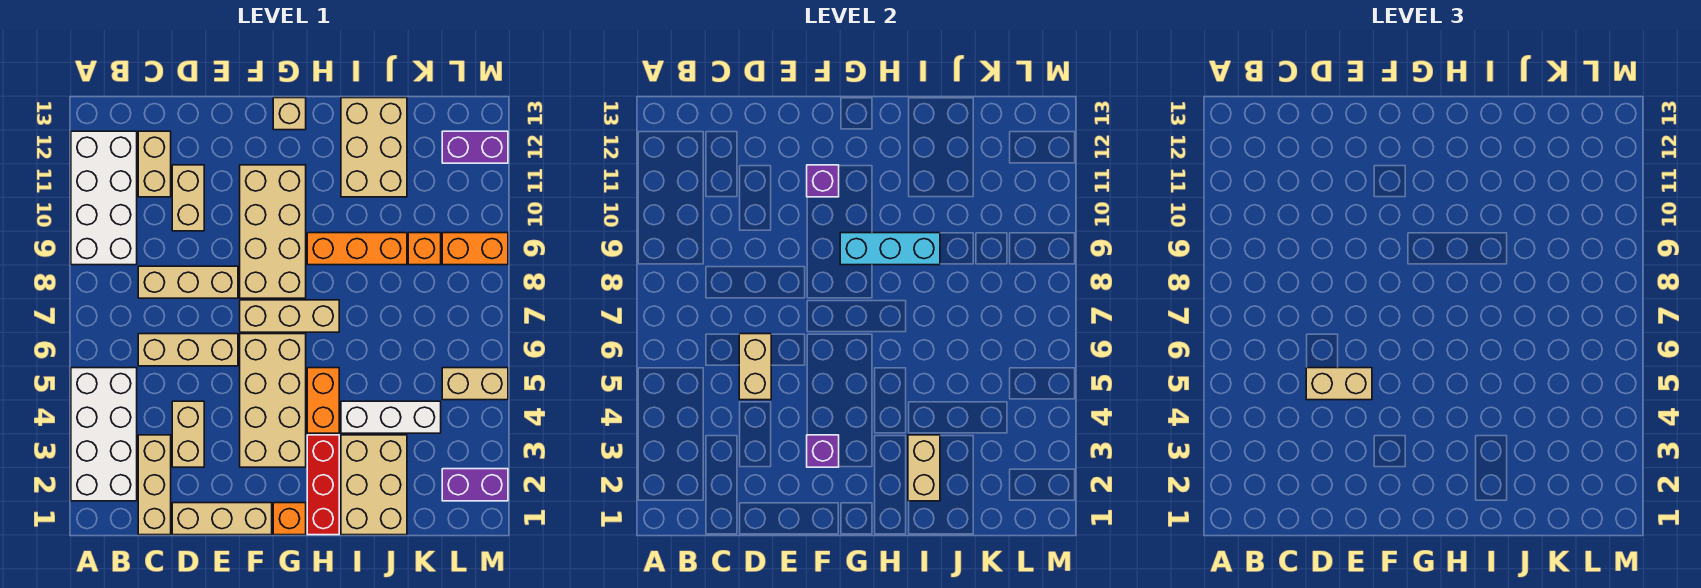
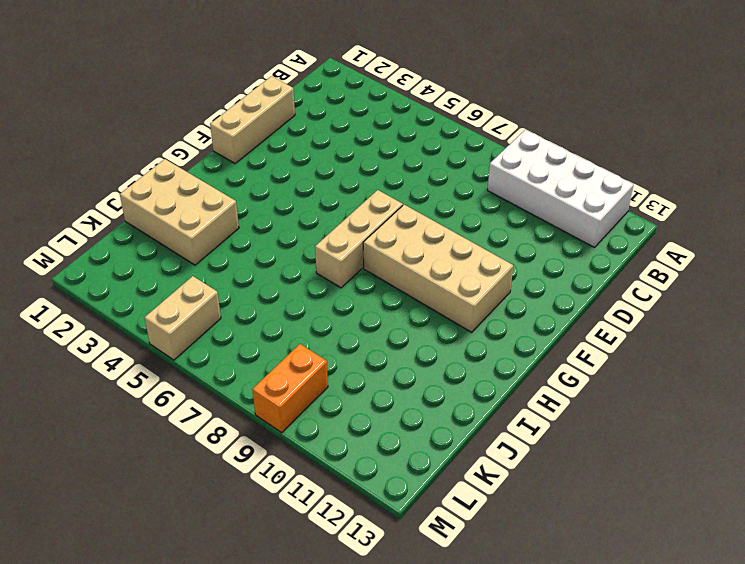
none -> white brick A2:B5 level 1
none -> tan brick C1:C3 level 1
none -> tan brick C6:E6 level 1
none -> tan brick C8:E8 level 1

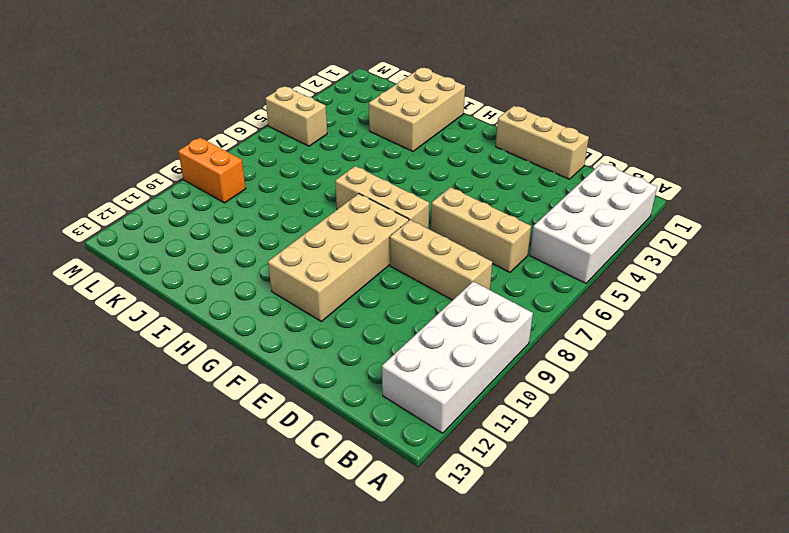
none -> tan brick C1:C3 level 1
none -> tan brick C11:C12 level 1
none -> tan brick D3:D4 level 1
none -> tan brick D10:D11 level 1

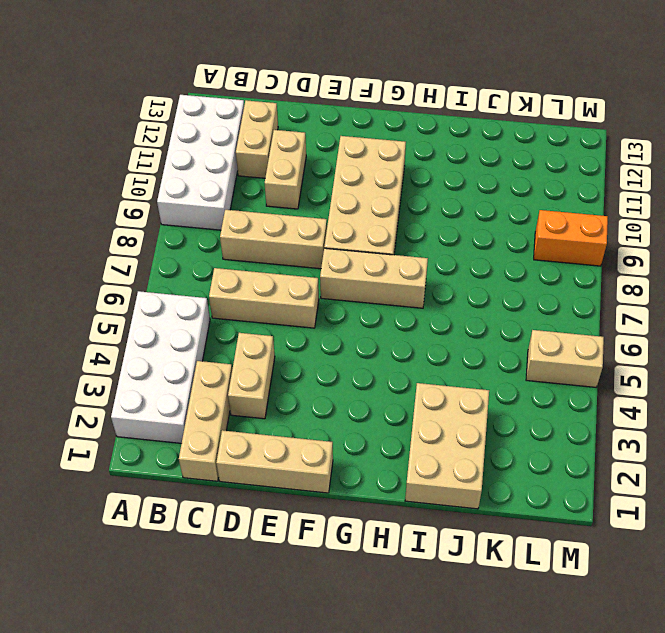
none -> tan brick F3:G6 level 1
none -> orange brick G1 level 1
none -> tan brick G13 level 1
none -> red brick H1:H3 level 1

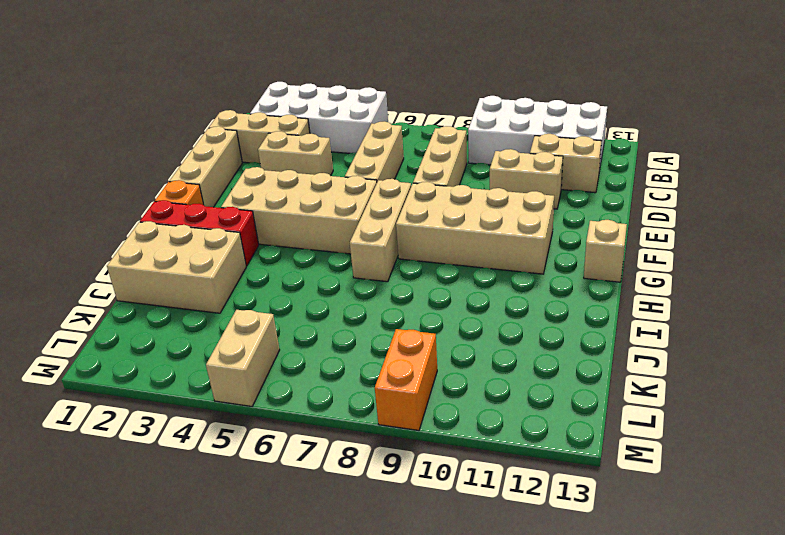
none -> orange brick H4:H5 level 1
none -> orange brick H9:J9 level 1
none -> white brick I4:K4 level 1
none -> tan brick I11:J13 level 1

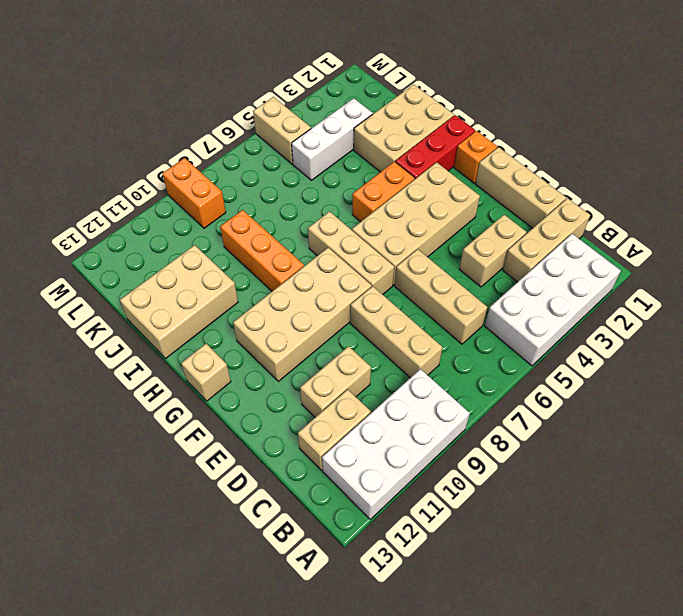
white brick K3:K5 level 1 -> white brick I4:K4 level 1
none -> orange brick K9 level 1
none -> purple brick L2:M2 level 1
none -> purple brick L12:M12 level 1
none -> tan brick D5:D6 level 2

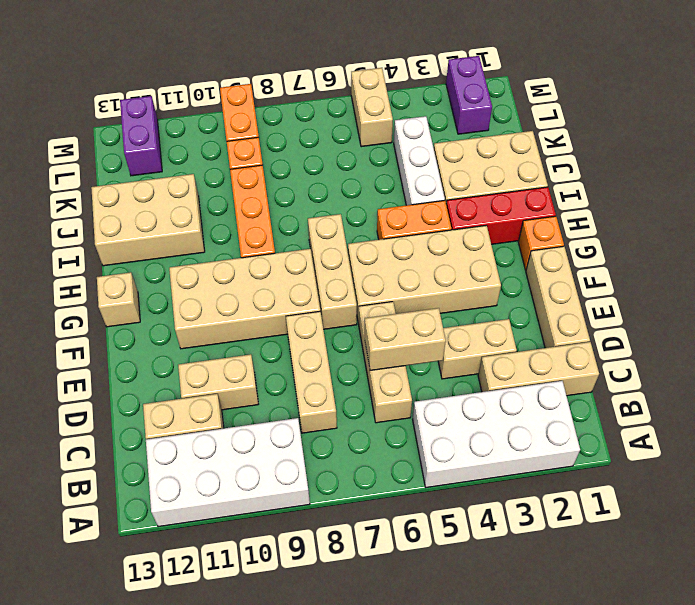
none -> purple brick F3 level 2
none -> purple brick F11 level 2
none -> cyan brick G9:I9 level 2
none -> tan brick I2:I3 level 2

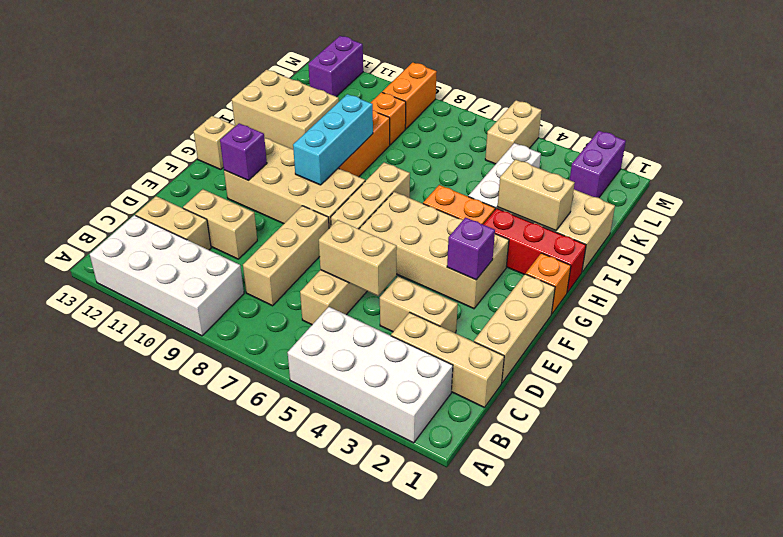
none -> tan brick D5:E5 level 3

